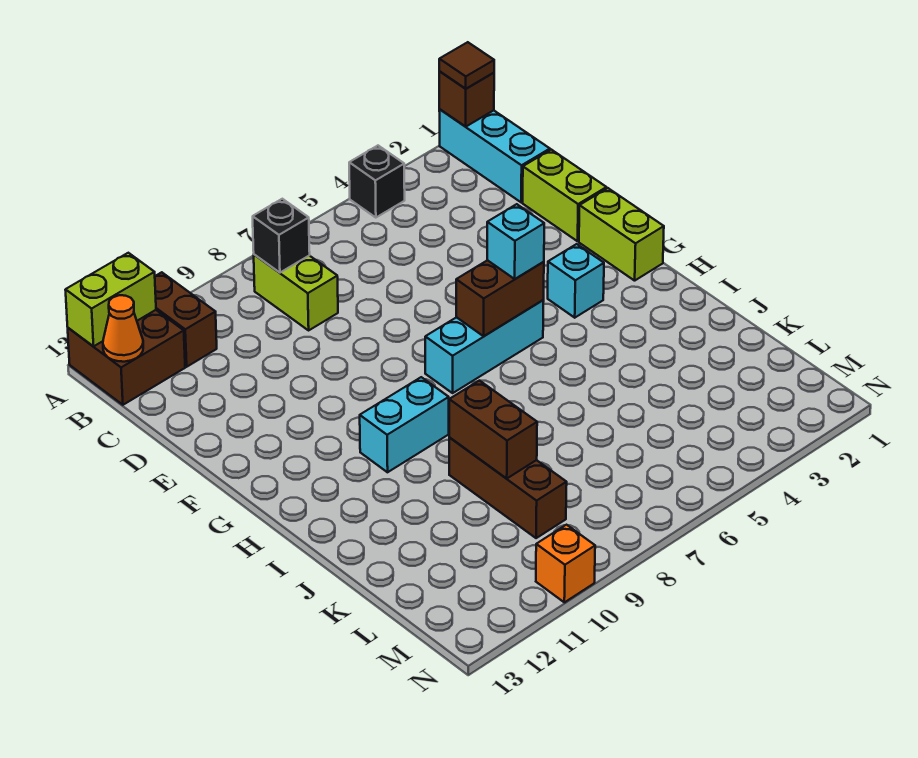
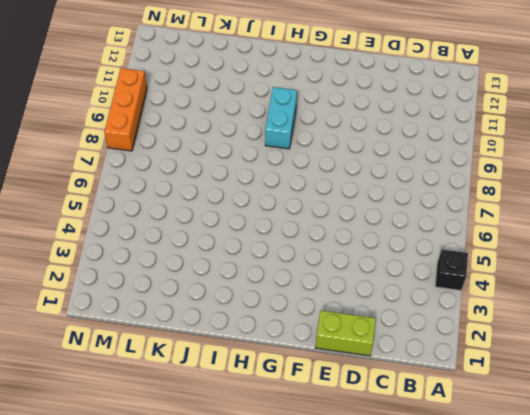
orange brick N8:N10 level 1 -> orange brick N10 level 1
none -> cyan brick A1:C1 level 1
none -> brown brick A11:B11 level 1
none -> brown brick A12:B13 level 1

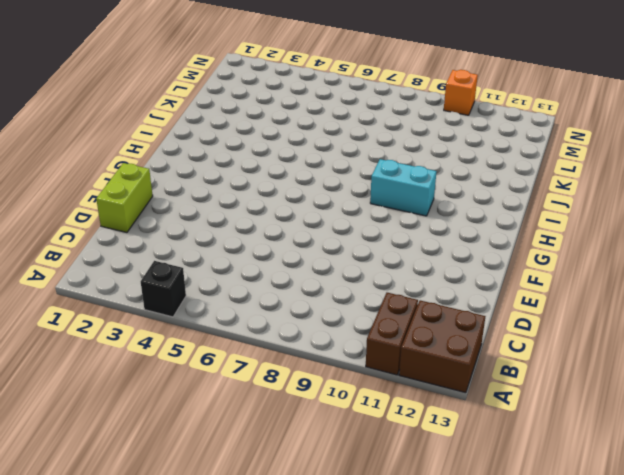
none -> cyan brick A1:C1 level 1
none -> lime brick B8:C8 level 1
none -> lime brick F1:G1 level 1

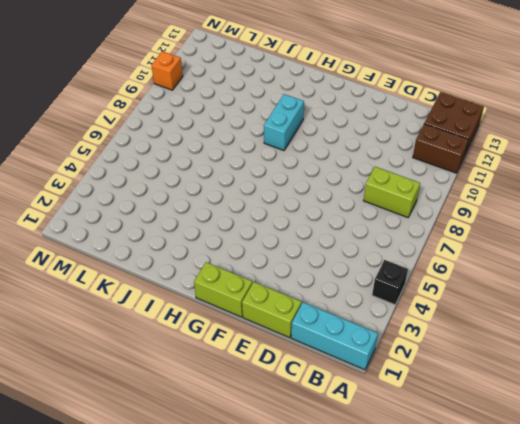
none -> cyan brick G3 level 1
none -> cyan brick G5:G7 level 1
none -> brown brick J9:L9 level 1

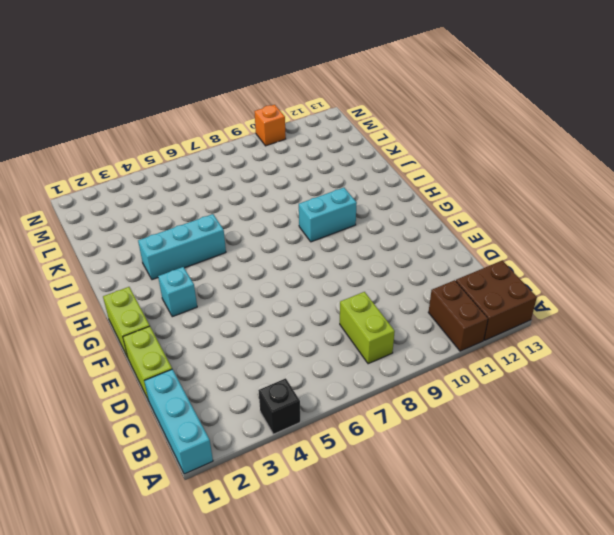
cyan brick I3:I5 level 1 -> cyan brick G5:G7 level 1
none -> brown brick J9:L9 level 1
none -> brown brick A1 level 2
none -> lime brick A12:A13 level 2

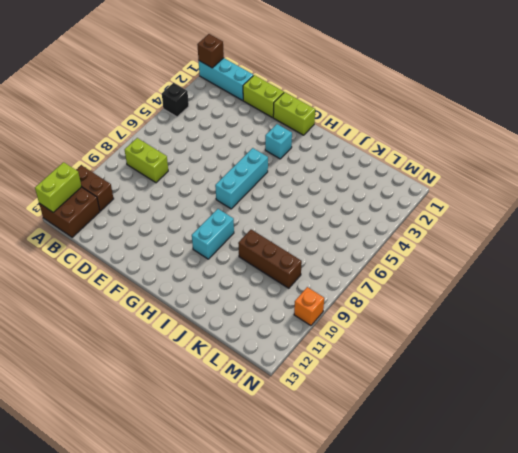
none -> black brick B8 level 2
none -> orange cone B13 level 2
none -> brown brick G5:G6 level 2

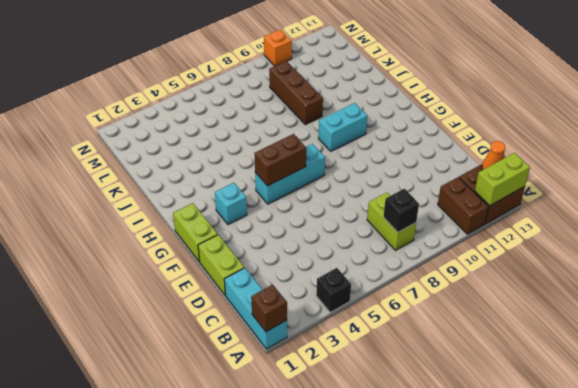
none -> brown brick J9:K9 level 2
none -> brown tile A1 level 3
none -> cyan brick G5 level 3

